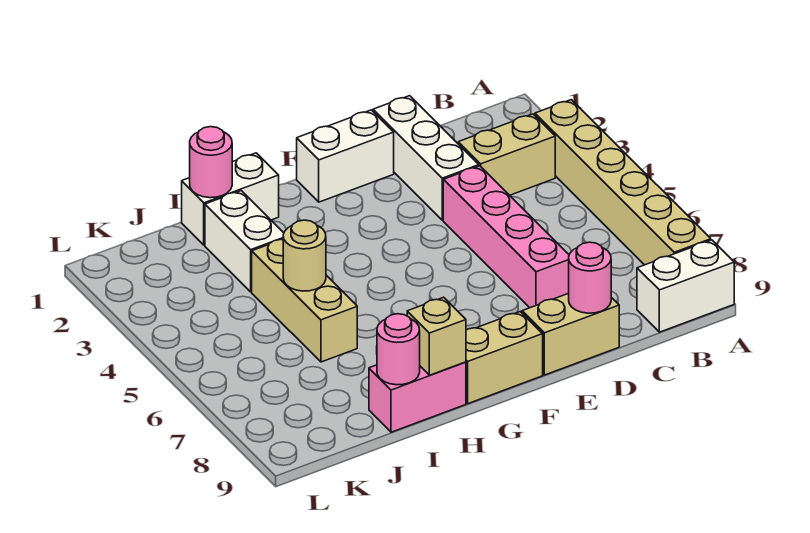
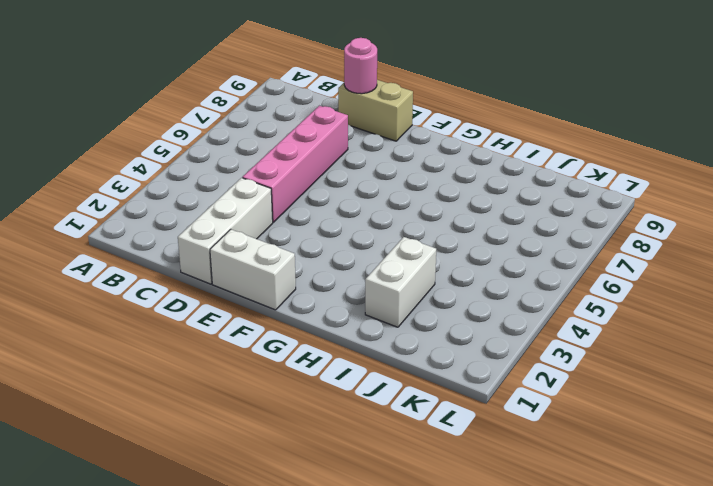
none -> tan brick A3:A8 level 1
none -> white brick A9:B9 level 1
none -> tan brick B3:C3 level 1

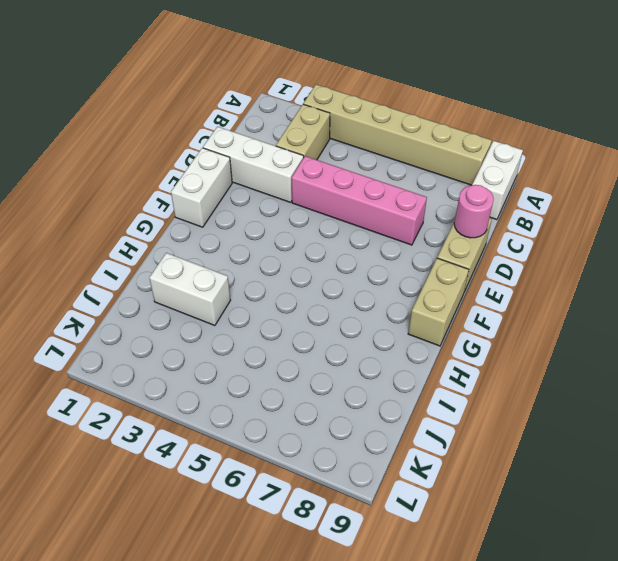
none -> white brick H1:I1 level 1
none -> pink brick H9:I9 level 1
none -> tan brick I4:I6 level 1

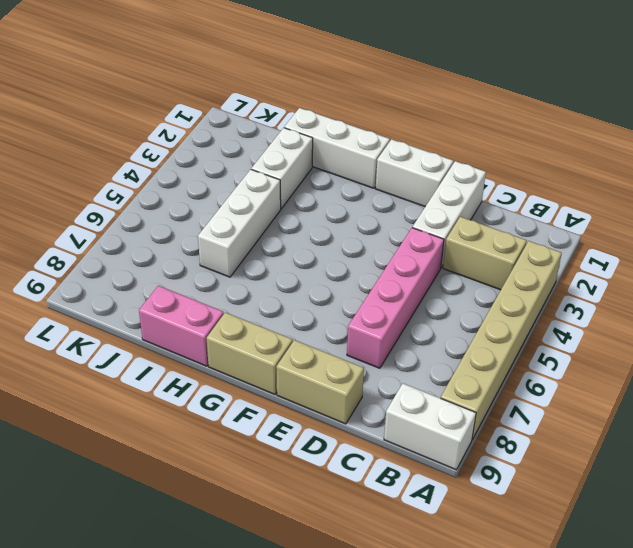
white brick G1:I1 level 1 -> white brick H1:I1 level 1
white brick I4:I6 level 1 -> tan brick I4:I6 level 1
none -> pink round brick D9 level 2
none -> tan brick H9 level 2
none -> pink round brick I1 level 2

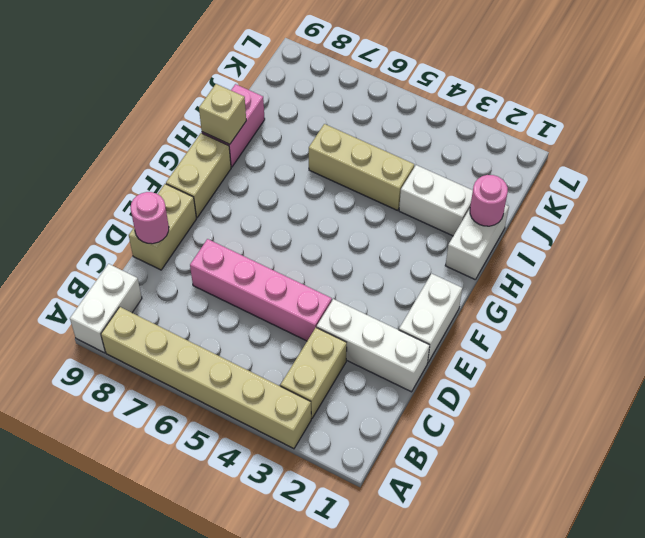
none -> tan round brick I5 level 2
none -> pink round brick I9 level 2

